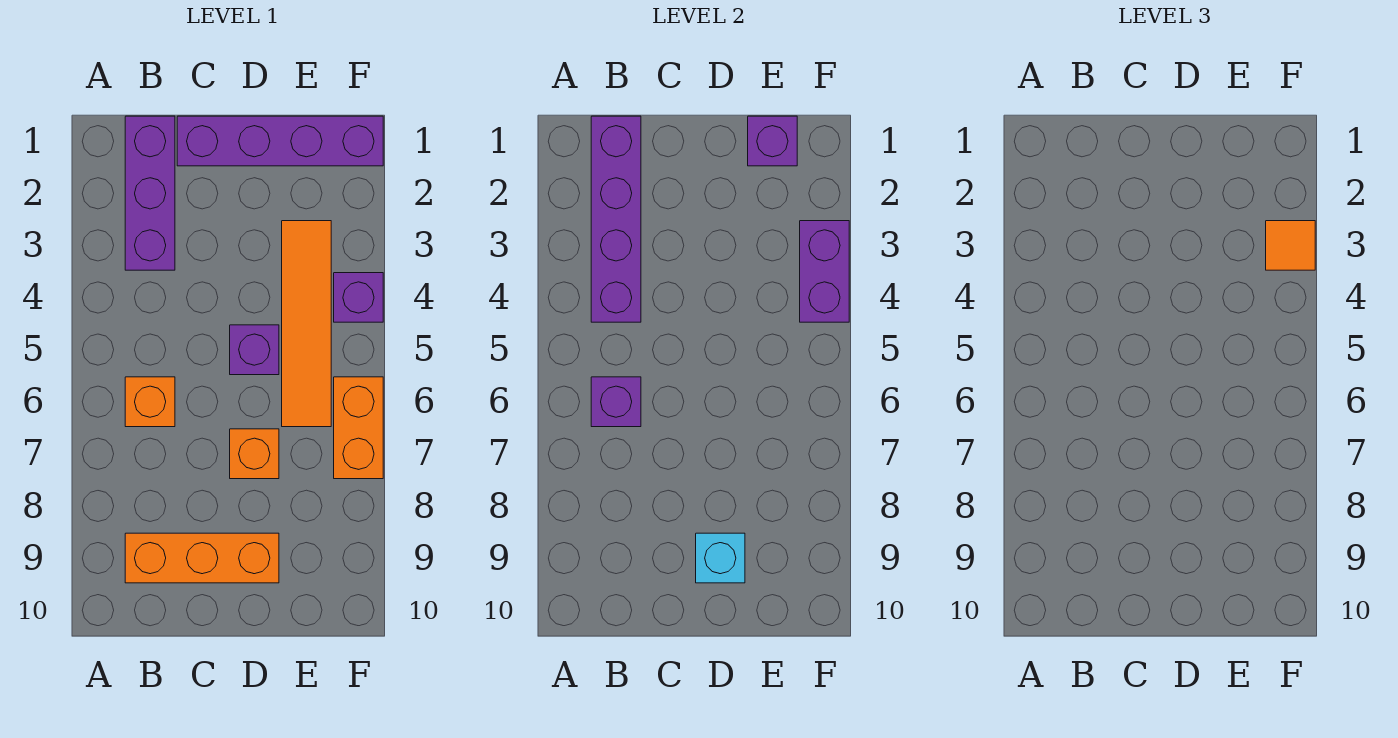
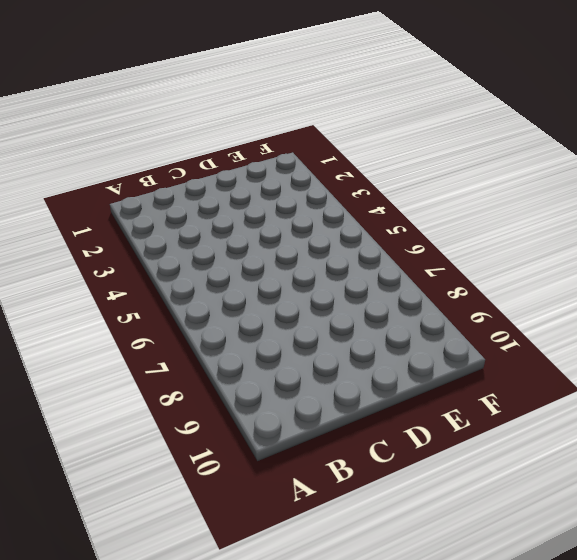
none -> purple brick B1:B3 level 1
none -> orange brick B6 level 1
none -> orange brick B9:D9 level 1

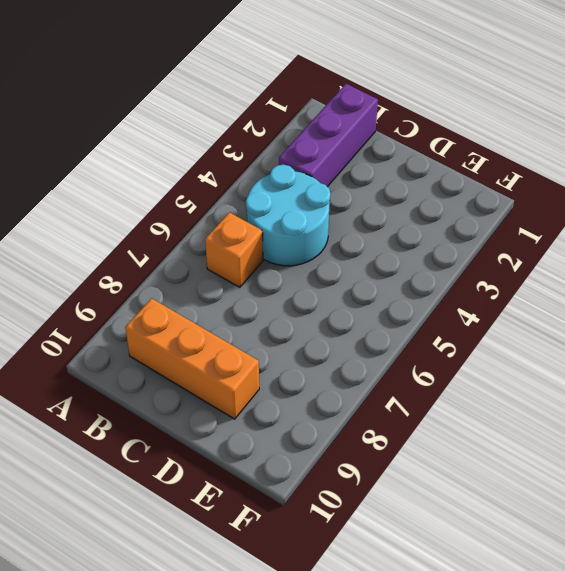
cyan round brick B4:C5 level 1 -> none
none -> purple brick C1:F1 level 1
none -> purple brick D5 level 1
none -> orange brick D7 level 1

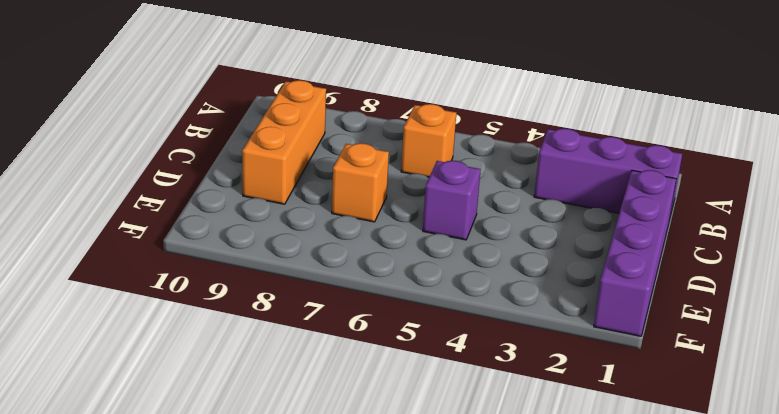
none -> orange tile E3:E6 level 1
none -> purple brick F4 level 1
none -> orange brick F6:F7 level 1

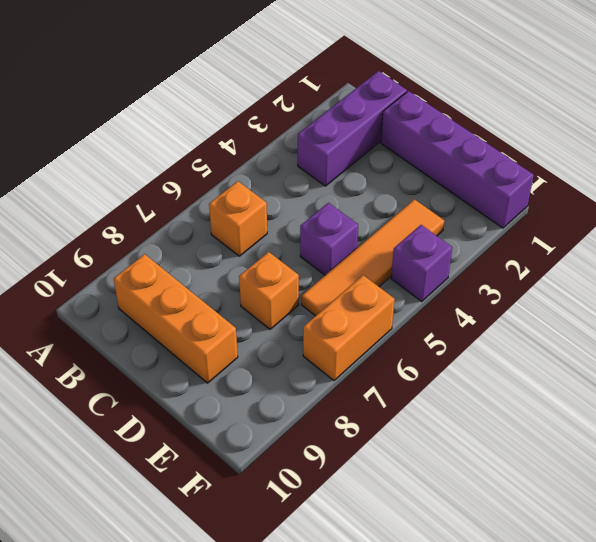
none -> purple brick B1:B4 level 2
none -> purple brick B6 level 2
none -> cyan brick D9 level 2

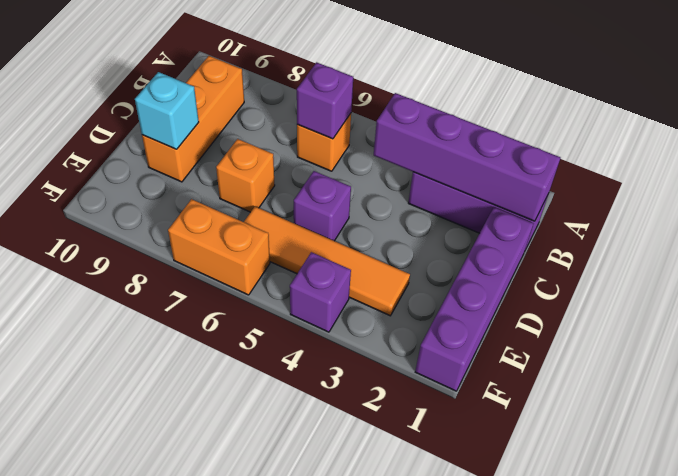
none -> purple brick E1 level 2
none -> purple brick F3:F4 level 2
none -> orange tile F3 level 3

